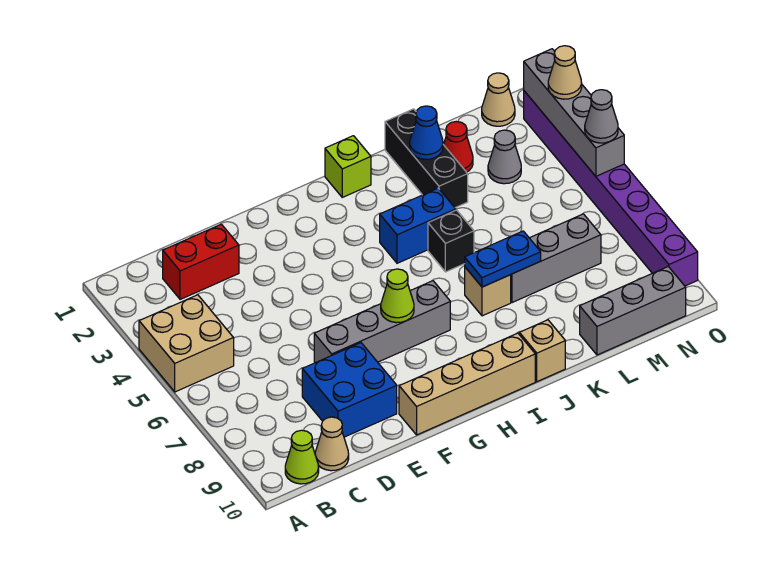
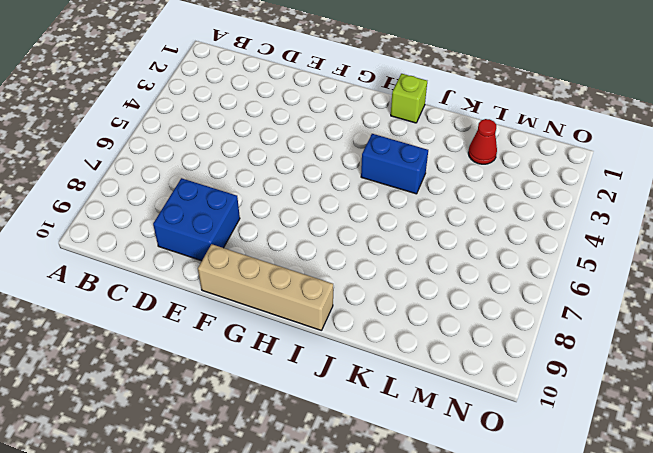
none -> tan brick A4:B5 level 1
none -> lime cone B10 level 1
none -> red brick C2:D2 level 1

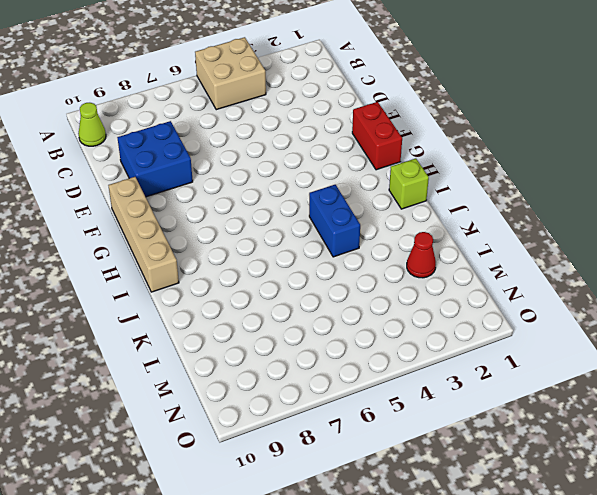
red brick F1:G1 level 1 -> red brick C2:D2 level 1
none -> tan cone C10 level 1
none -> grey brick E7:H7 level 1
none -> black brick J5 level 1

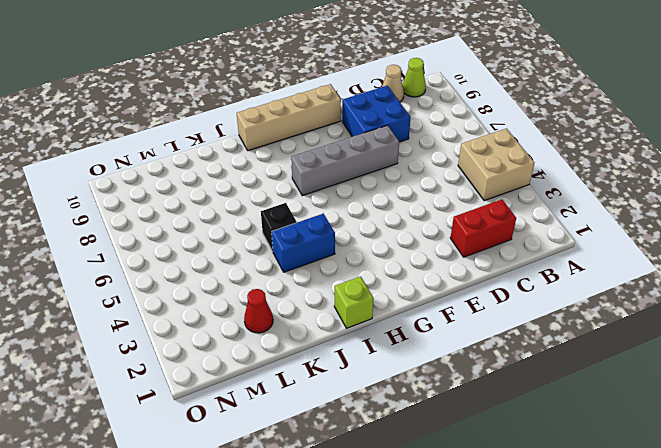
none -> tan brick J7 level 1
none -> tan brick J10 level 1
none -> black brick K1:K3 level 1

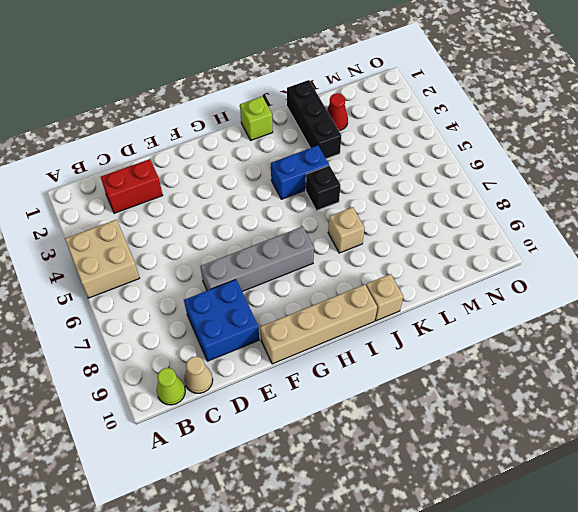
none -> grey brick K7:M7 level 1
none -> grey brick L10:N10 level 1
none -> grey cone M3 level 1

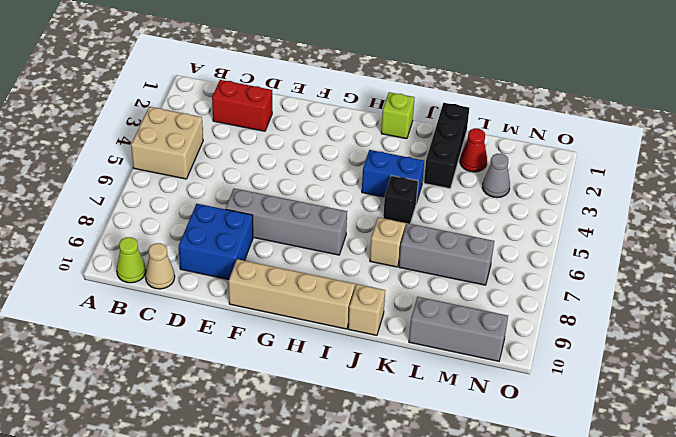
none -> tan cone N1 level 1
none -> purple brick O2:O9 level 1
none -> lime cone G7 level 2

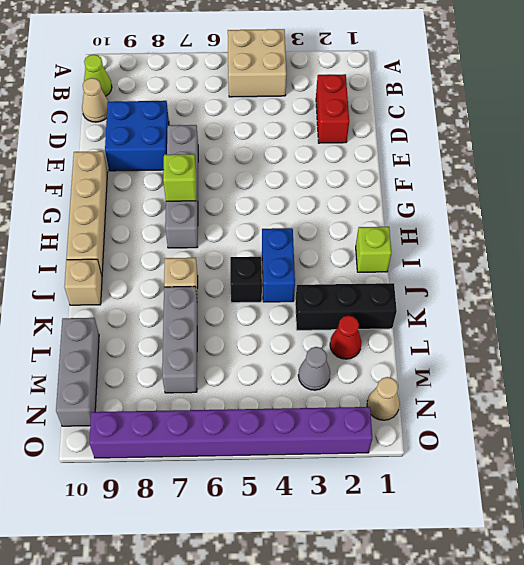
lime brick G7 level 2 -> lime cone G7 level 2
none -> blue plate J7:K7 level 2
none -> blue cone K2 level 2
none -> grey brick O2:O5 level 2

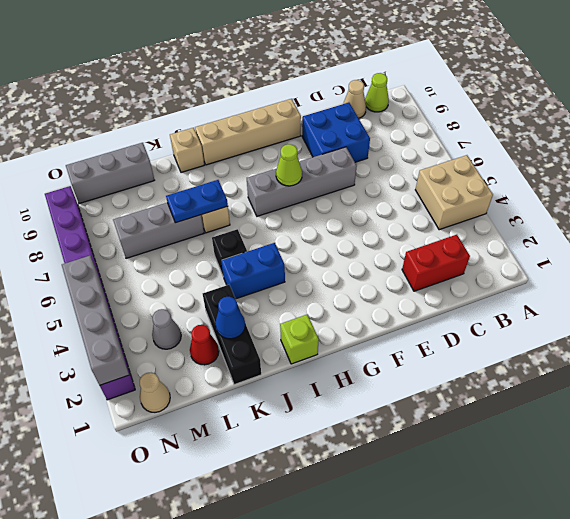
none -> tan cone O3 level 3
none -> grey cone O5 level 3

